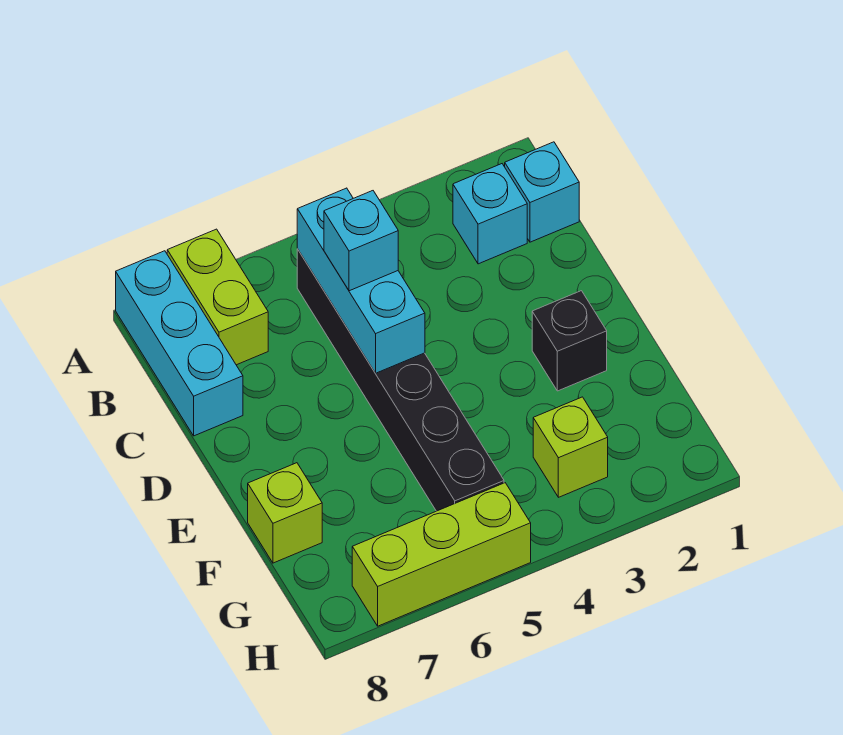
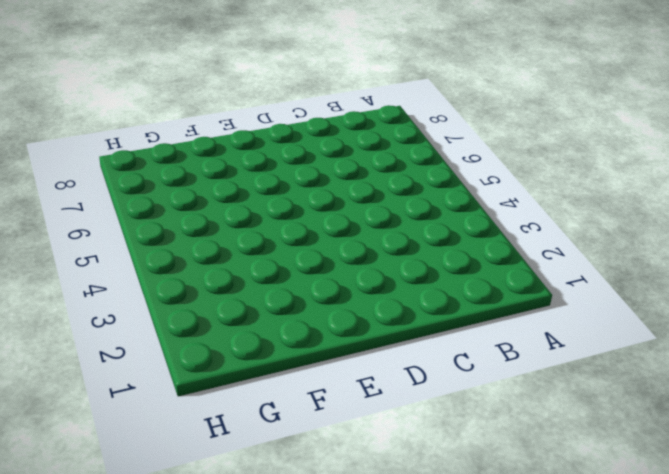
none -> lime brick A7:B7 level 1
none -> cyan brick A8:C8 level 1

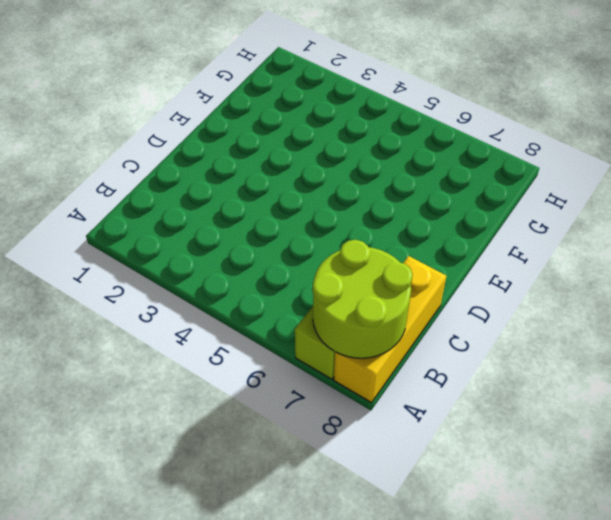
lime round brick A7:B8 level 2 -> none
yellow brick A8:C8 level 1 -> cyan brick A8:C8 level 1
none -> cyan brick B1 level 1
none -> cyan brick B2 level 1

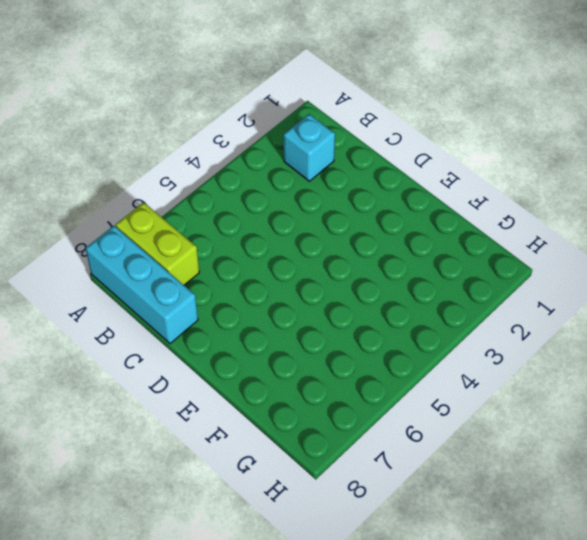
none -> cyan brick B1 level 1
none -> black brick B5:G5 level 1

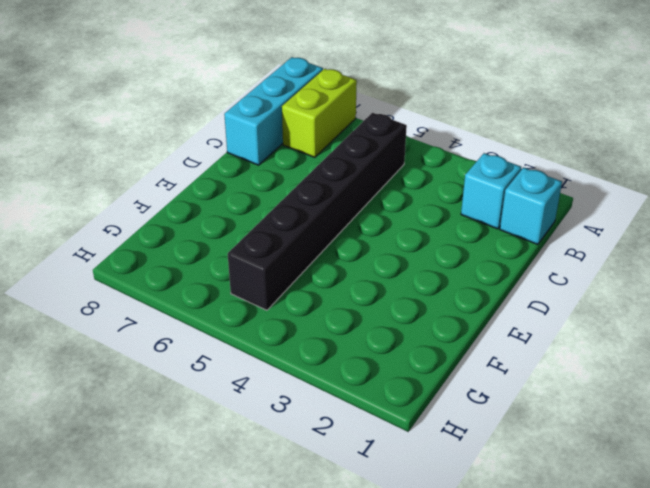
none -> black brick E2 level 1
none -> lime brick F8 level 1

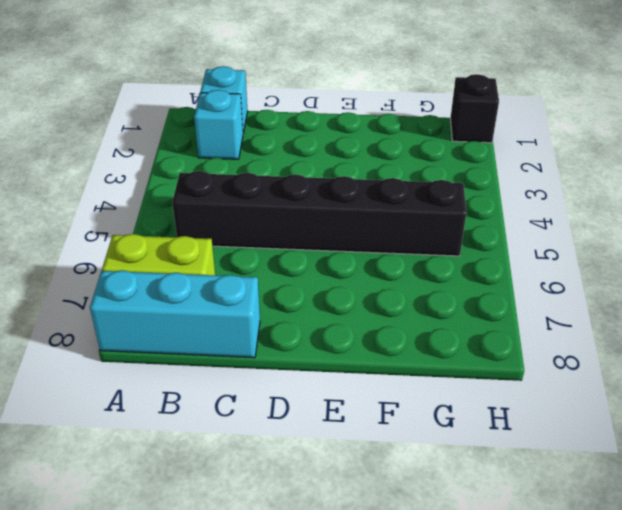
black brick H1 level 1 -> black brick E2 level 1
none -> lime brick F8 level 1
none -> lime brick G3 level 1

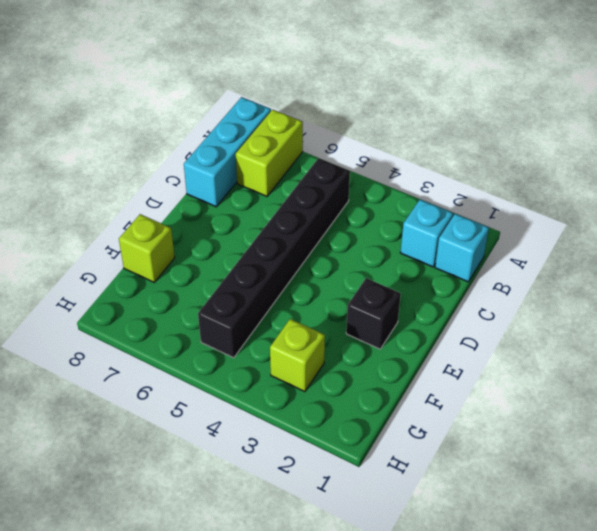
none -> lime brick H5:H7 level 1
none -> cyan brick B5:D5 level 2

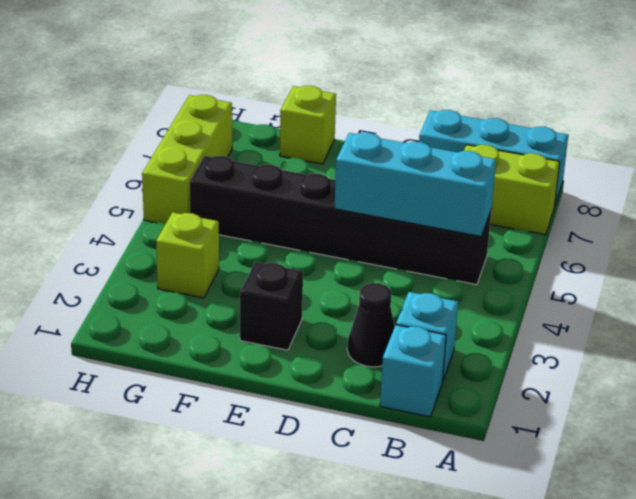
black cone C2 level 1 -> none
none -> cyan brick C5 level 3

